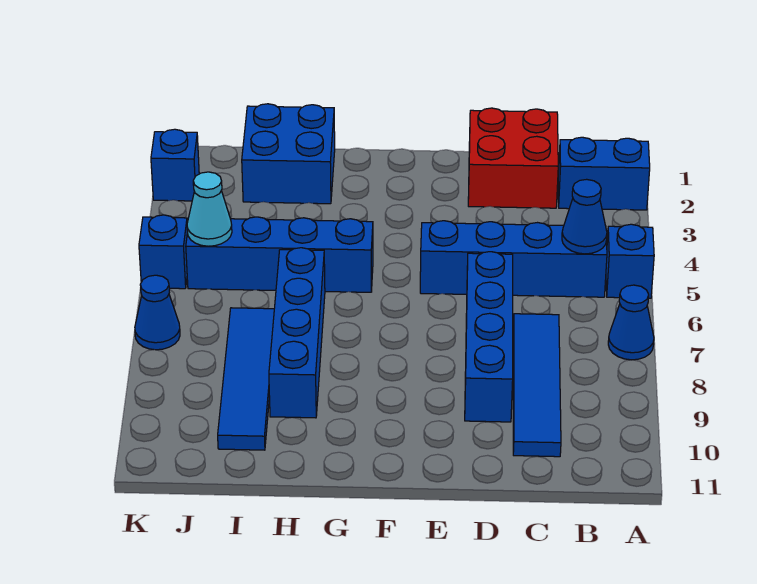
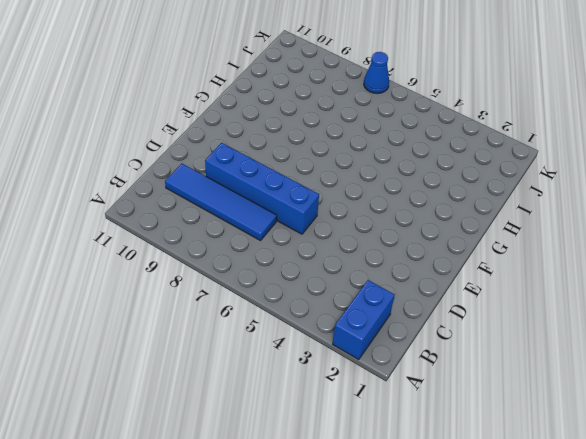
none -> blue brick A5 level 1
none -> blue cone A7 level 1
none -> blue brick B5:E5 level 1

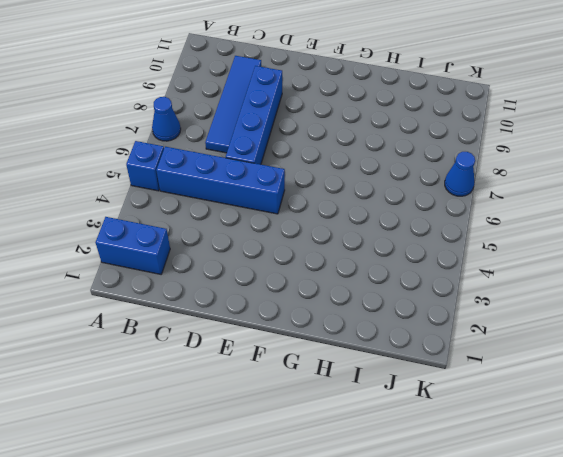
none -> red brick C1:D2 level 1
none -> blue brick G5:J5 level 1
none -> blue brick H1:I2 level 1

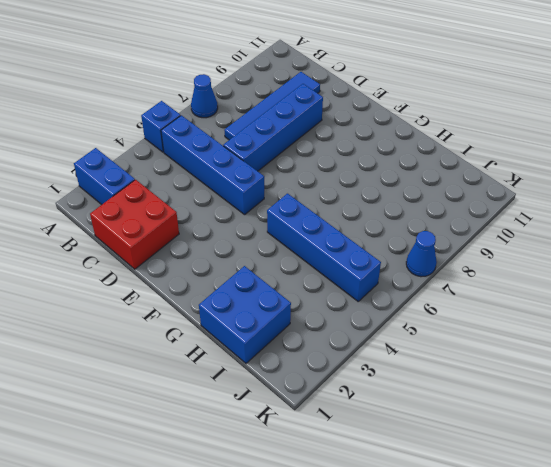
none -> blue brick H6:H9 level 1
none -> blue tile I7:I10 level 1
none -> blue brick K2 level 1

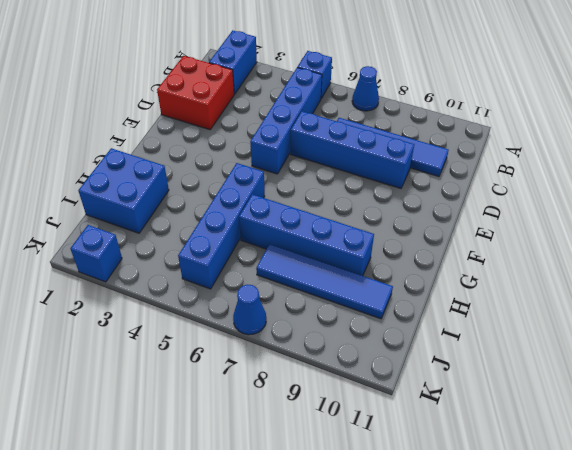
none -> blue brick K5 level 1
none -> blue cone B5 level 2
none -> cyan cone J5 level 2

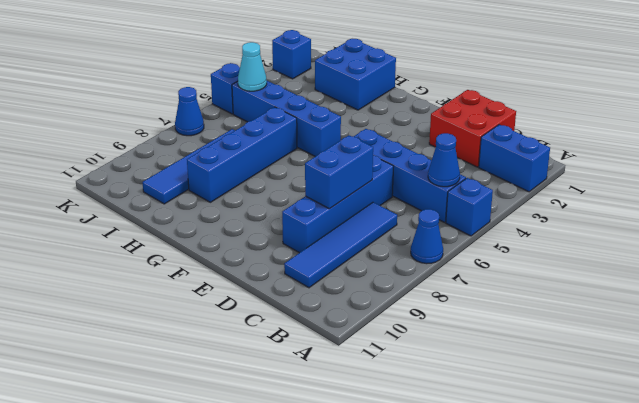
blue brick D7:D8 level 2 -> none

